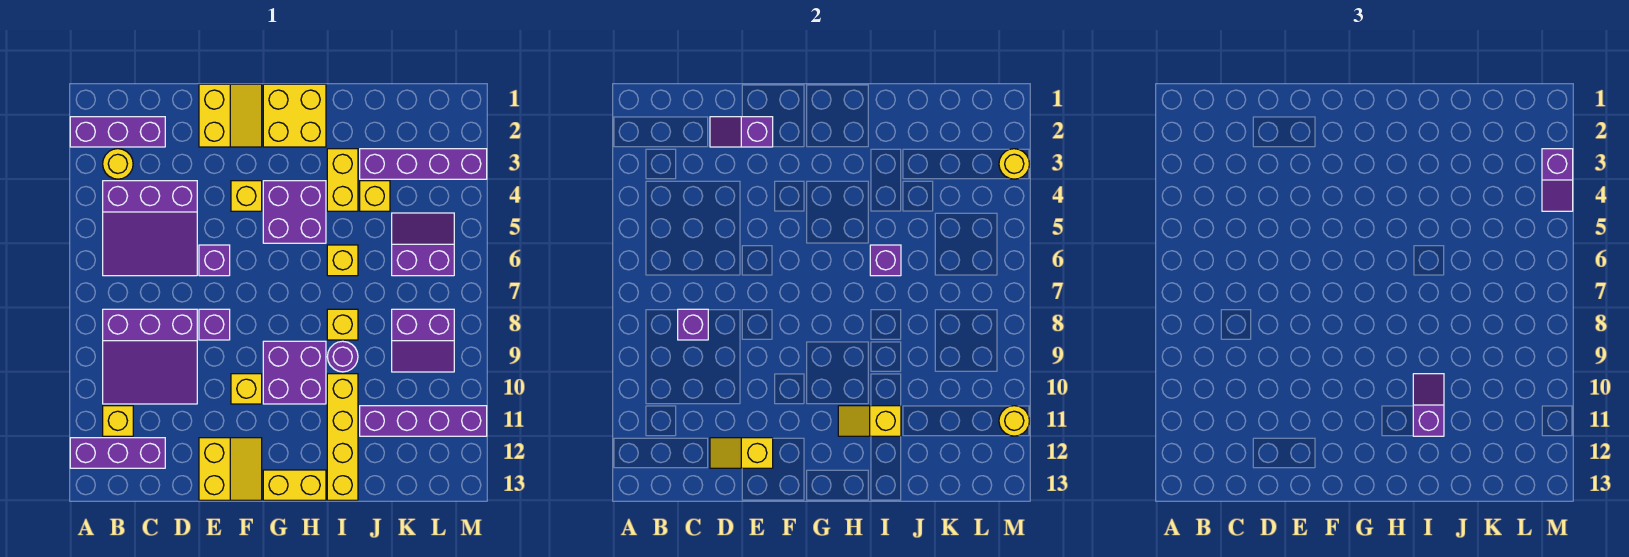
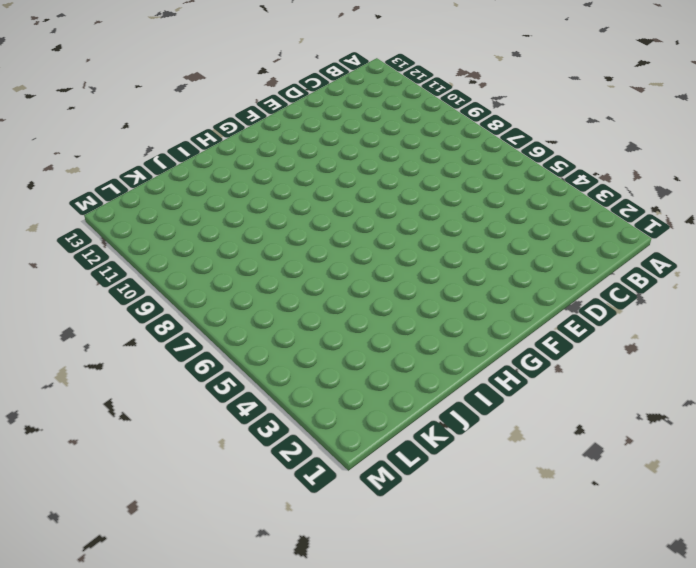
none -> purple brick A2:C2 level 1
none -> purple brick A12:C12 level 1
none -> yellow round brick B3 level 1
none -> purple slope B4:D6 level 1 top 4

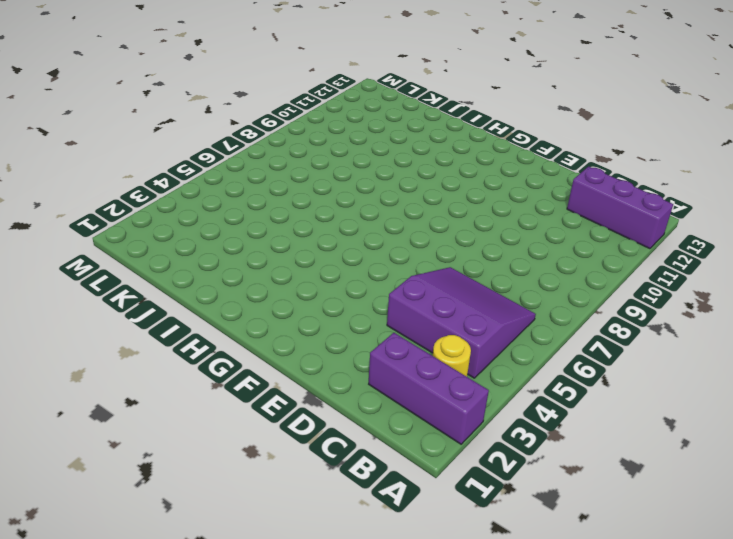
none -> purple slope B8:D10 level 1 top 8
none -> yellow brick B11 level 1
none -> yellow slope E1:F2 level 1 top E
none -> purple brick E6 level 1

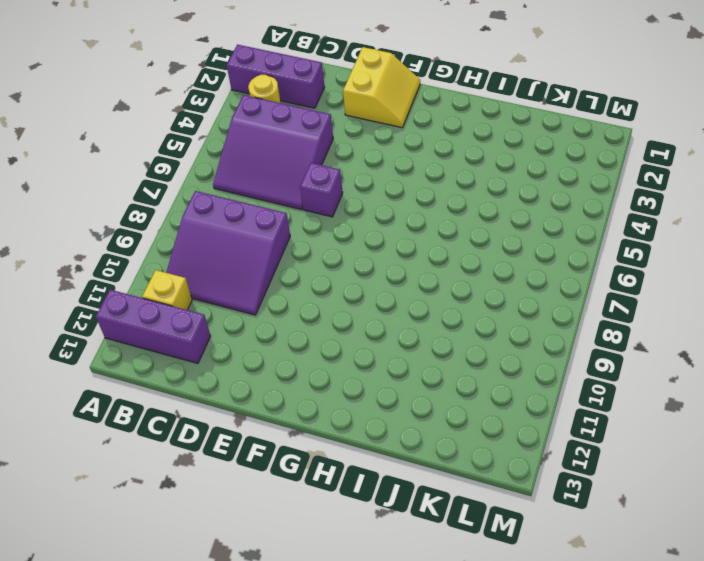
none -> purple brick E8 level 1
none -> yellow slope E12:F13 level 1 top E
none -> yellow brick F4 level 1
none -> yellow brick F10 level 1

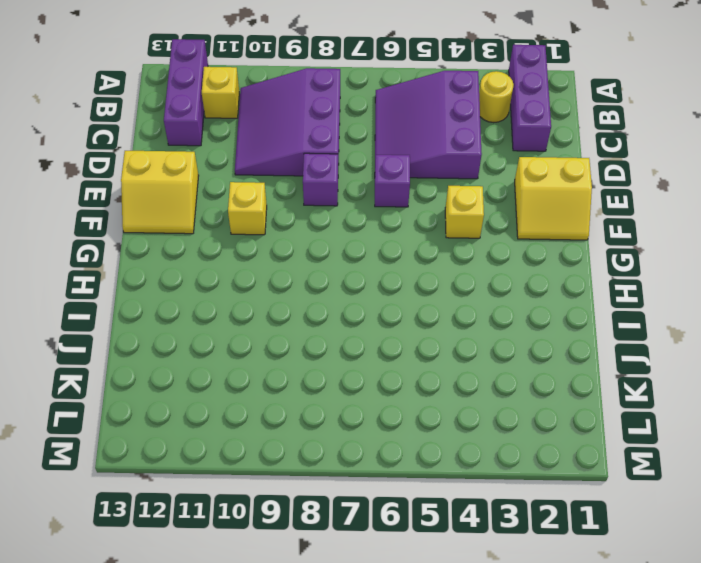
none -> yellow brick G1:H2 level 1
none -> purple brick G4:H5 level 1
none -> purple brick G9:H10 level 1
none -> yellow brick G13:H13 level 1

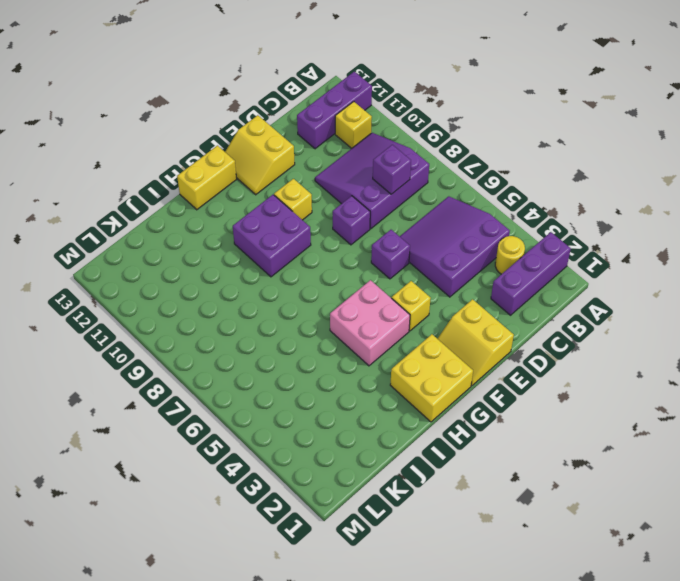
pink brick G4:H5 level 1 -> purple brick G4:H5 level 1
none -> yellow brick I3:I4 level 1
none -> yellow brick I6 level 1
none -> yellow brick I8 level 1
none -> purple round brick I9 level 1

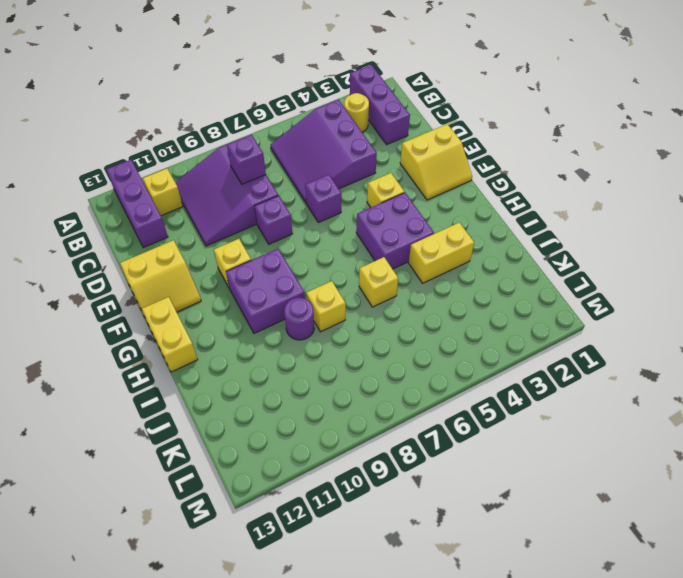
none -> yellow brick G1:H2 level 1
none -> yellow brick I10:I13 level 1
none -> purple brick J3:M3 level 1
none -> yellow brick J4 level 1

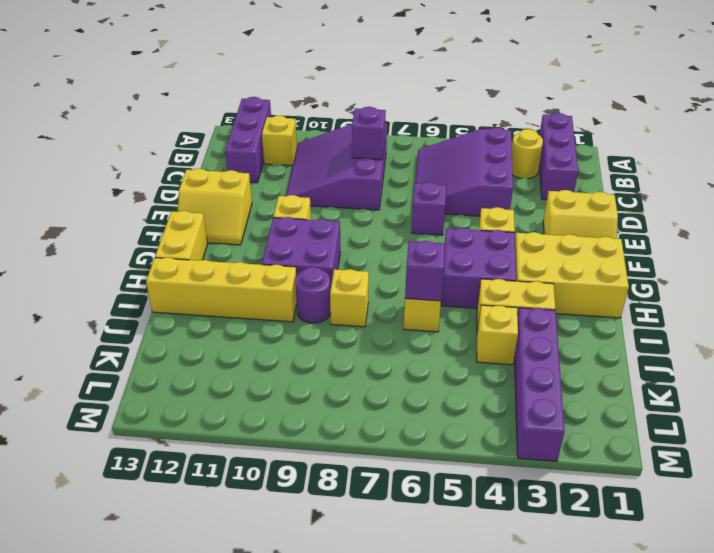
yellow brick G1:H3 level 1 -> yellow brick G1:H2 level 1
none -> purple brick E8 level 1
none -> purple brick J11:M11 level 1
none -> purple slope K5:L6 level 1 top 6
none -> purple slope K8:L9 level 1 top 8

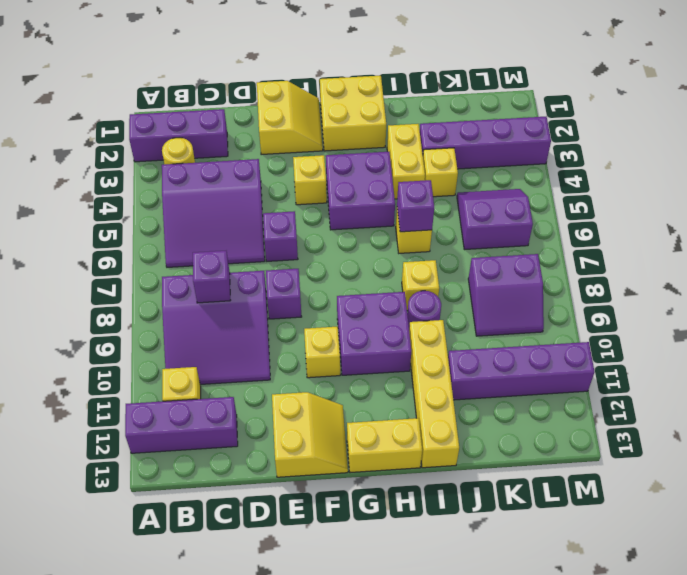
none -> purple slope D2:E2 level 2 top E
none -> yellow slope D12:E12 level 2 top E
none -> yellow slope H11:I11 level 2 top I
none -> yellow round brick M3 level 2

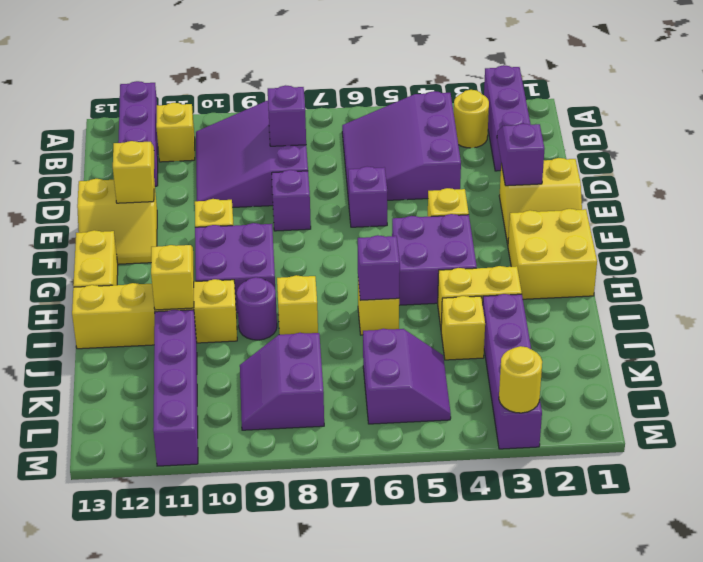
none -> yellow round brick M11 level 2
none -> purple slope I10:I11 level 3 top 11
none -> purple slope M3:M4 level 3 top 3

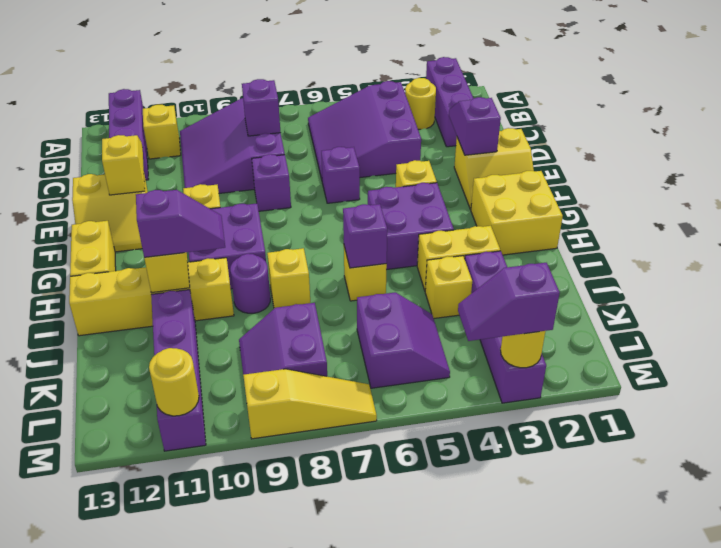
yellow slope M7:M9 level 1 top 9 -> none

